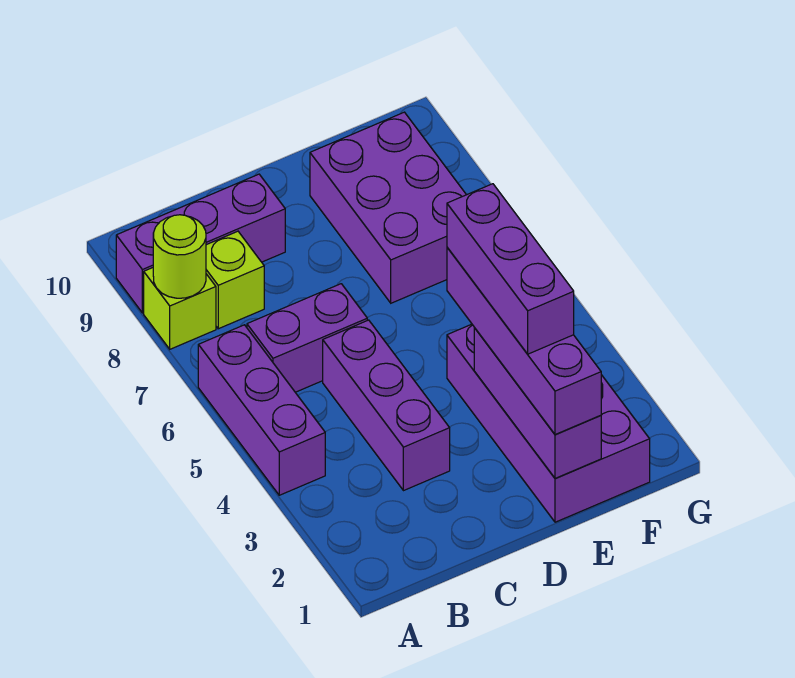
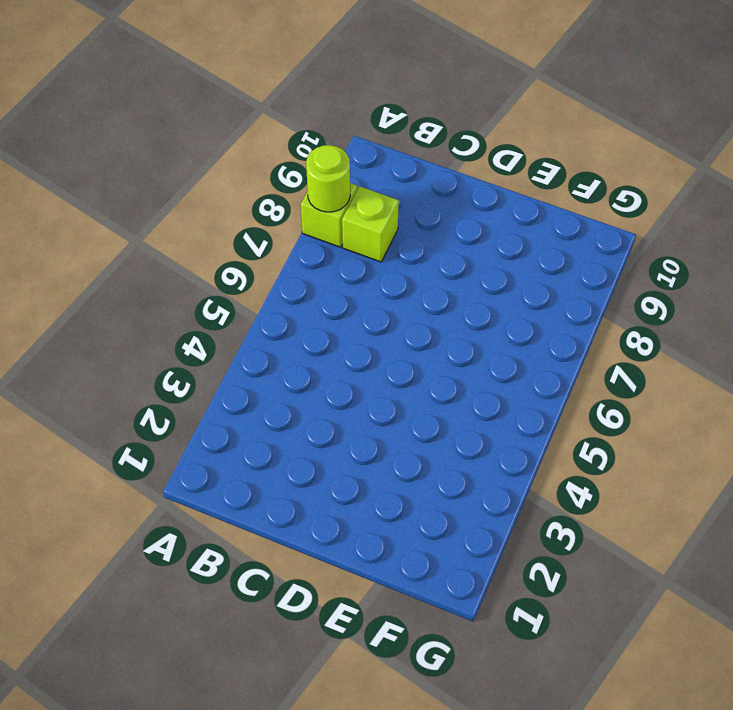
none -> purple brick A4:A6 level 1
none -> purple brick A9:C9 level 1
none -> purple brick B6:C6 level 1

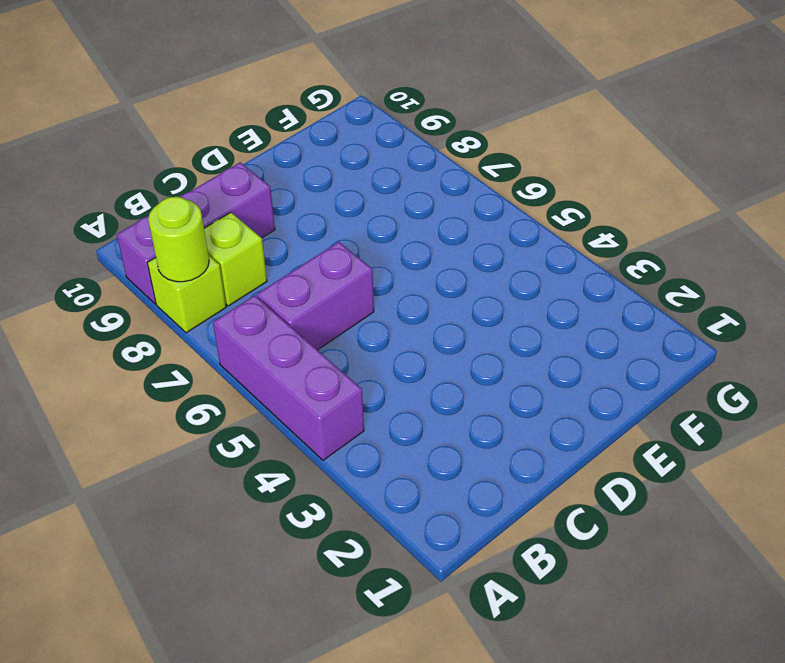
none -> purple brick C3:C5 level 1
none -> purple brick E1:F4 level 1
none -> purple brick E7:F9 level 1

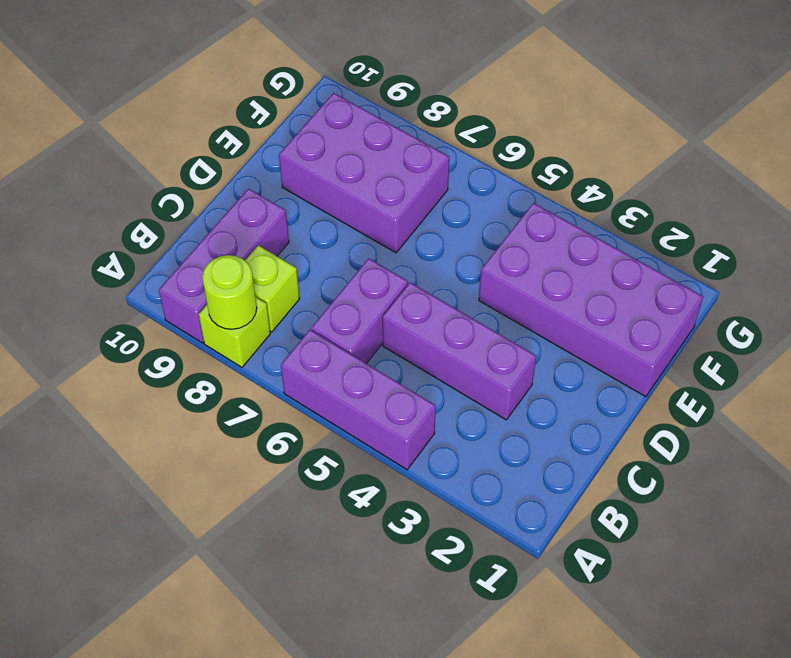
none -> purple brick E1:E3 level 2
none -> purple brick E1:E4 level 3
none -> purple brick E2:E4 level 4

